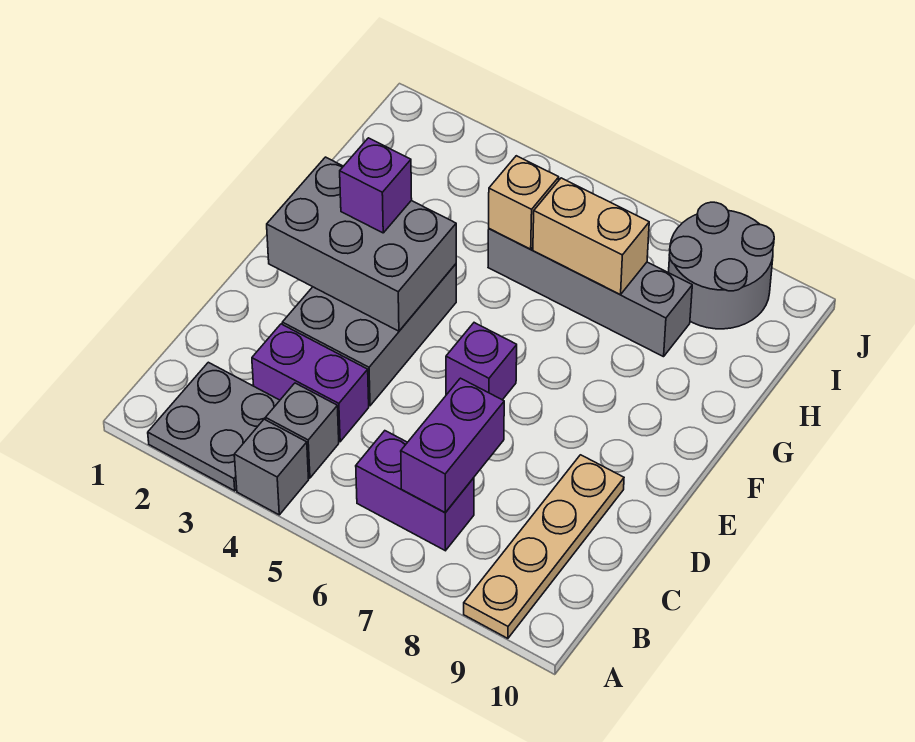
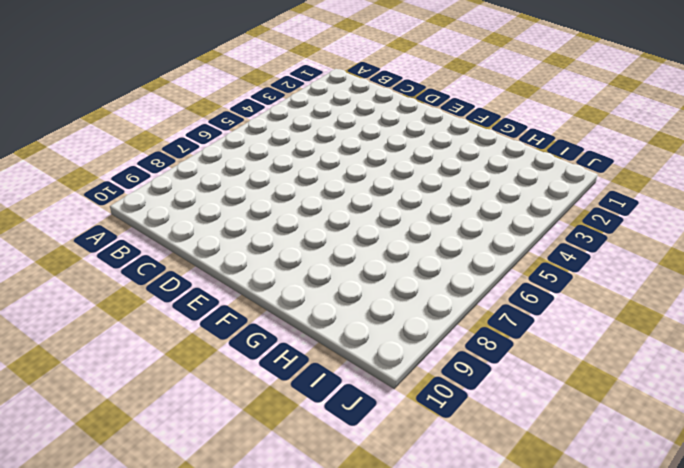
none -> grey plate A2:B3 level 1
none -> grey brick A4 level 1
none -> tan plate A9:D9 level 1

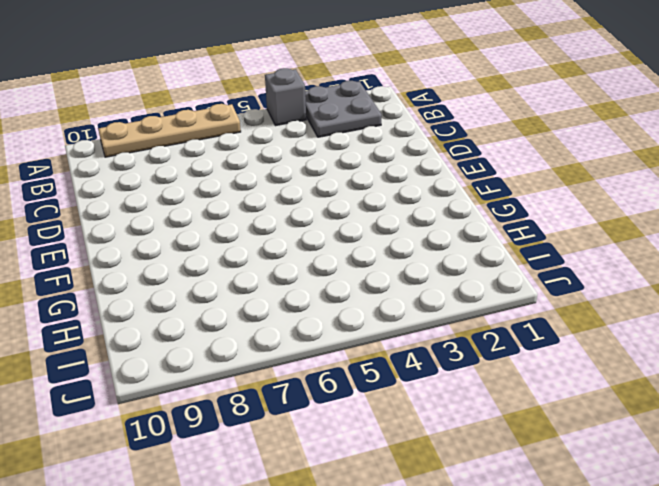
tan plate A6:A9 level 1 -> tan plate A9:D9 level 1
none -> grey brick B4 level 1
none -> purple brick B6:B7 level 1
none -> purple brick C3:C4 level 1

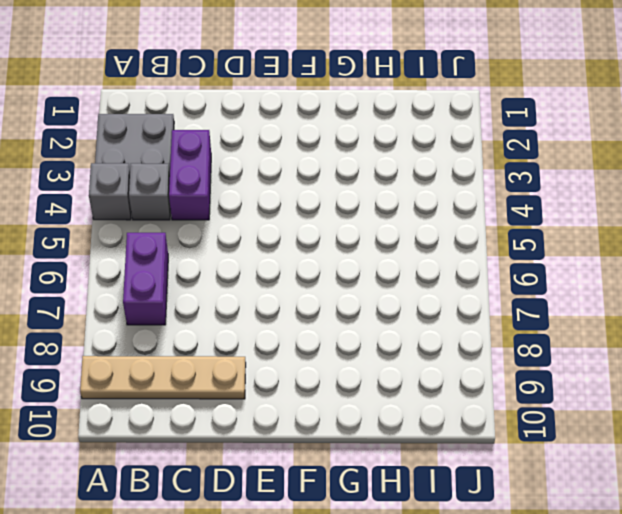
none -> grey brick D3:F4 level 1
none -> purple brick E6 level 1
none -> grey brick H5:H8 level 1

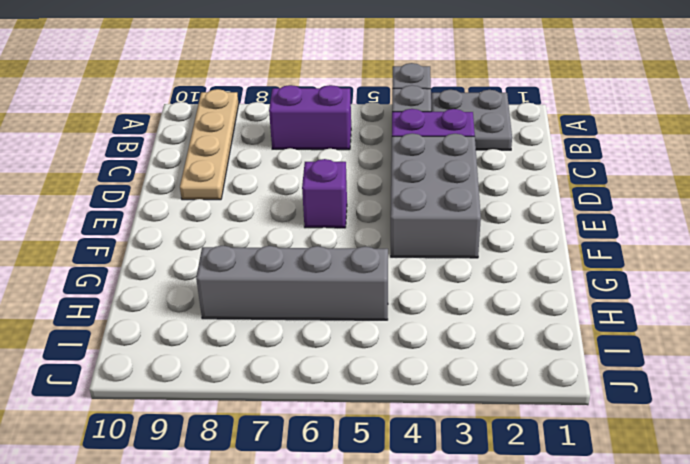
none -> grey round brick I8:J9 level 1
none -> purple brick B7:C7 level 2
none -> grey brick E2:F4 level 2

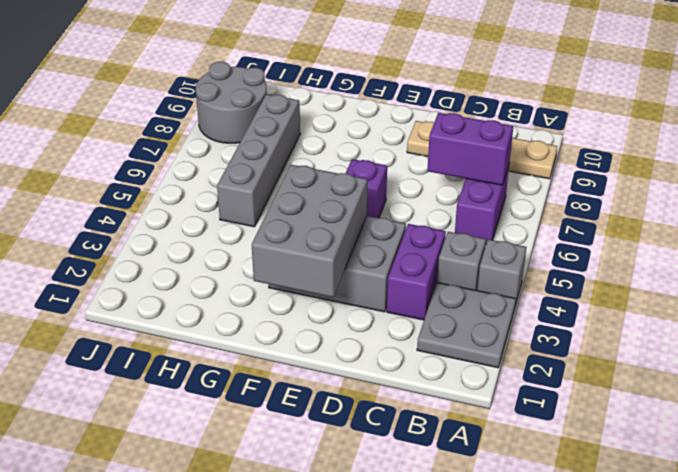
none -> tan brick H5 level 2
none -> tan brick H6:H7 level 2
none -> purple brick F3 level 3

